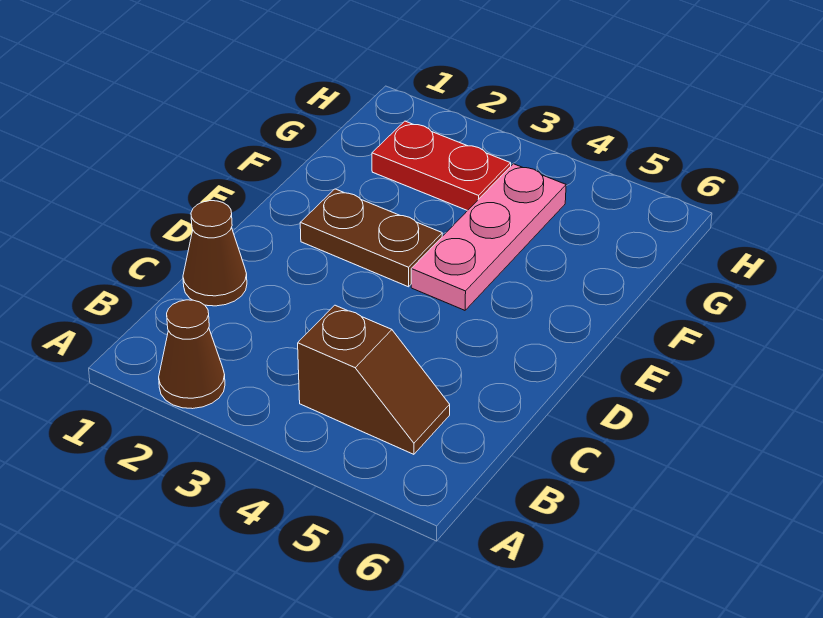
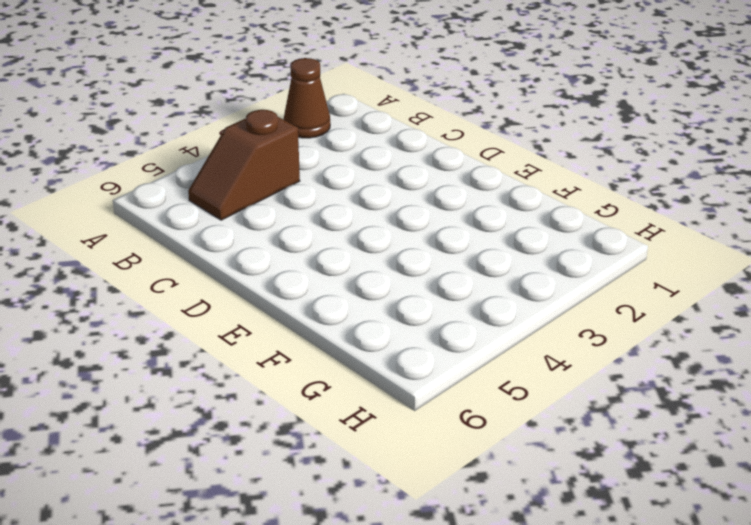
none -> brown cone C1 level 1
none -> brown plate E2:E3 level 1

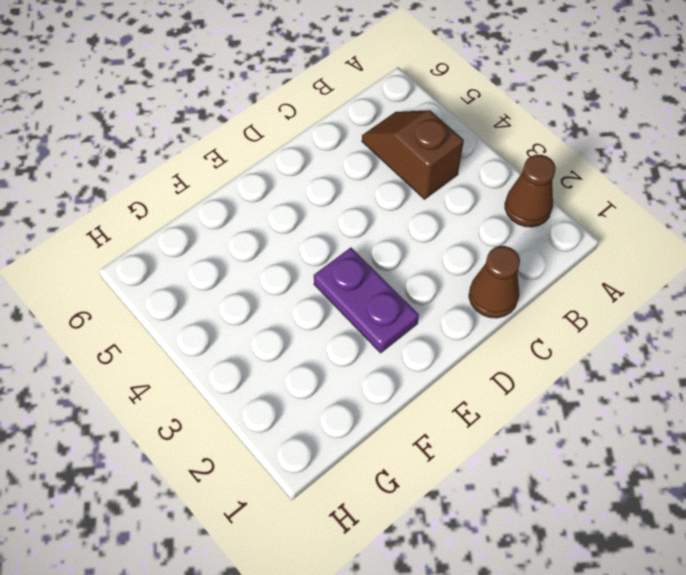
purple plate E2:E3 level 1 -> brown plate E2:E3 level 1
none -> pink plate E4:G4 level 1
none -> red plate G2:G3 level 1

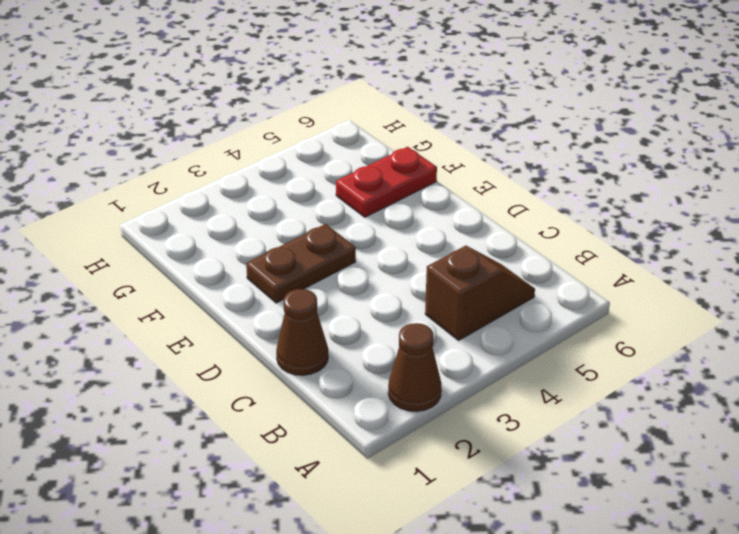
red plate F5:F6 level 1 -> red plate G2:G3 level 1
none -> pink plate E4:G4 level 1

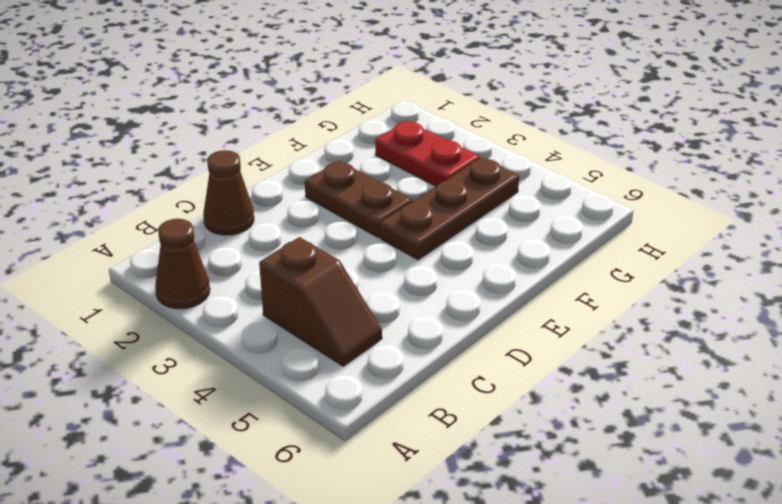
brown plate E4:G4 level 1 -> pink plate E4:G4 level 1

